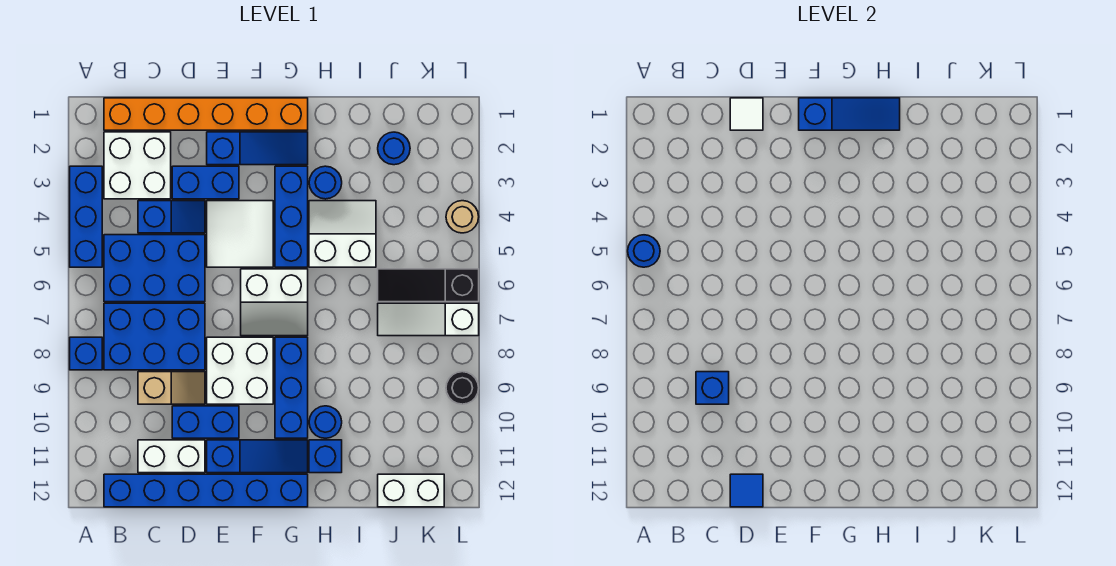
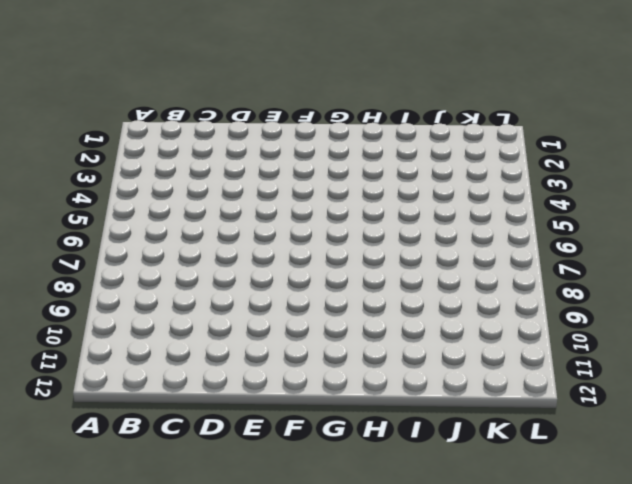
none -> blue brick A3:A5 level 1
none -> blue brick A8 level 1
none -> orange brick B1:G1 level 1
none -> white brick B2:C3 level 1

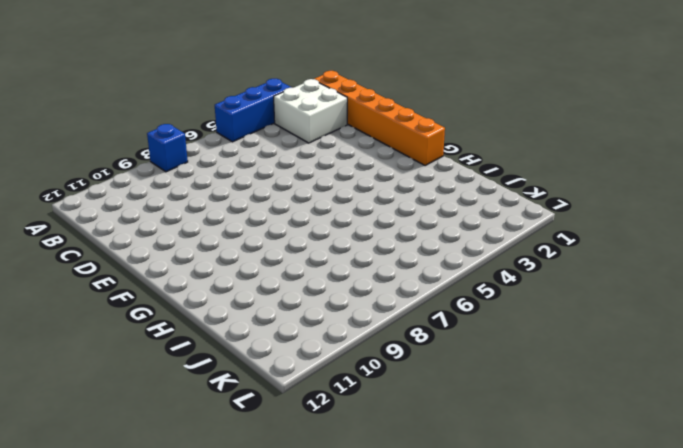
none -> blue brick B5:D6 level 1
none -> blue brick B7:D8 level 1
none -> blue brick B12:G12 level 1
none -> blue slope C4:D4 level 1 top C

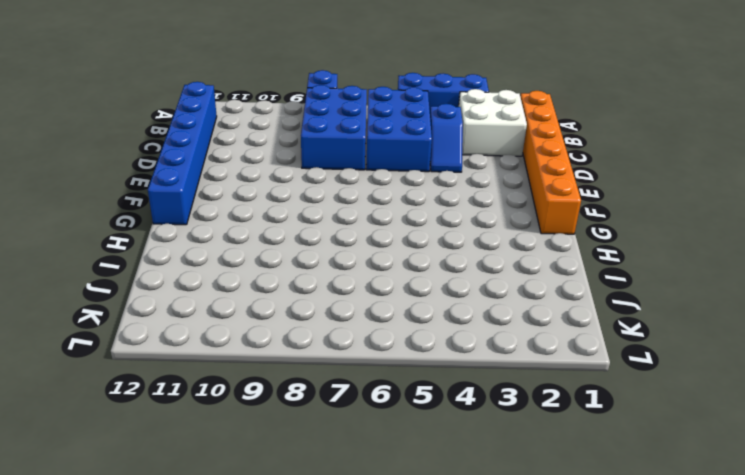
none -> tan slope C9:D9 level 1 top C
none -> white brick C11:D11 level 1
none -> blue brick D3:E3 level 1
none -> blue brick D10:E10 level 1

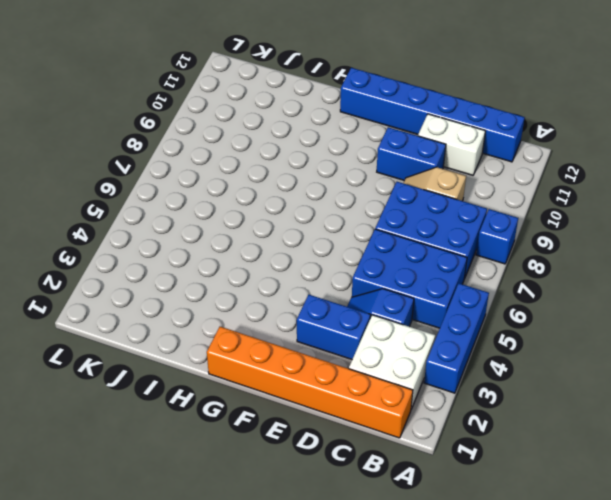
none -> blue slope E2:G2 level 1 top E
none -> white tile E4:F5 level 1
none -> white brick E8:F9 level 1
none -> blue slope E11:G11 level 1 top E

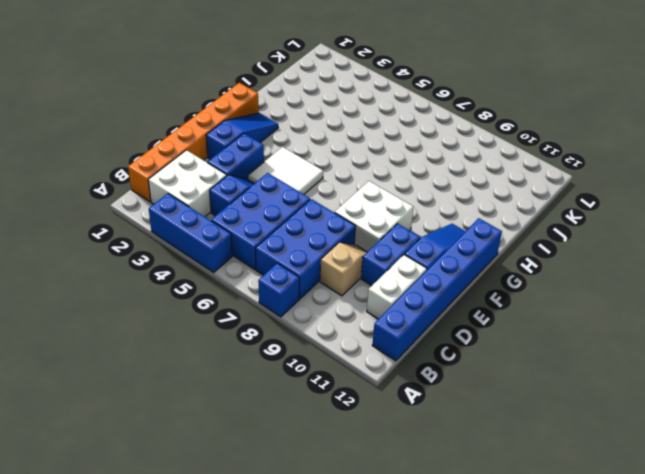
none -> white slope F6:G7 level 1 top 6
none -> blue brick G3:G5 level 1
none -> blue brick G8:G10 level 1
none -> blue round brick H3 level 1

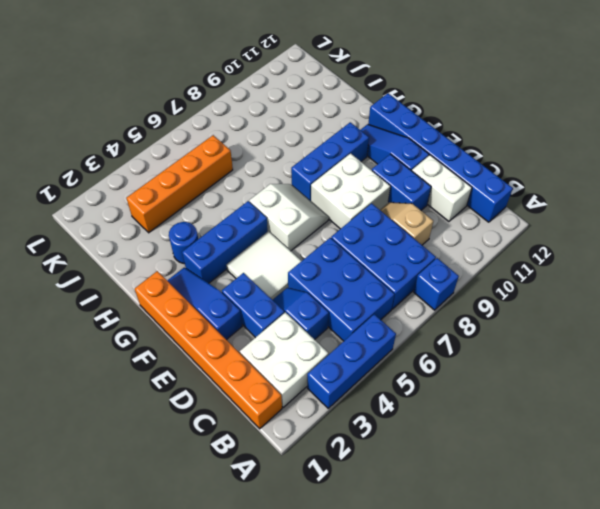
orange brick J3:J6 level 1 -> black slope J6:L6 level 1 top L
none -> white slope H4:I5 level 1 top 5
none -> blue round brick H10 level 1
none -> blue brick H11 level 1
none -> blue round brick J2 level 1

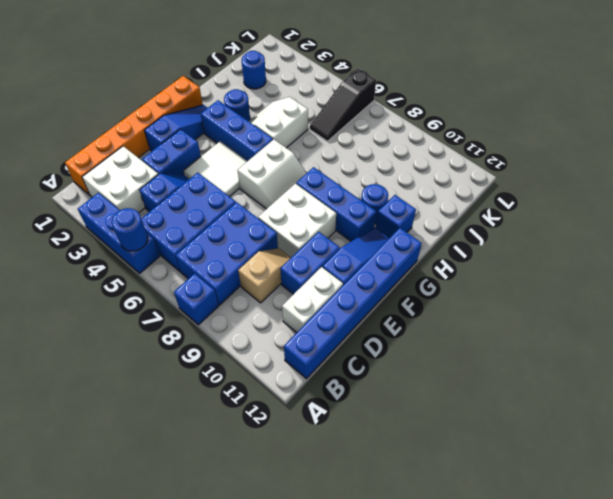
none -> white slope J7:L7 level 1 top L
none -> white brick J12:K12 level 1
none -> tan round brick L4 level 1
none -> black round brick L9 level 1

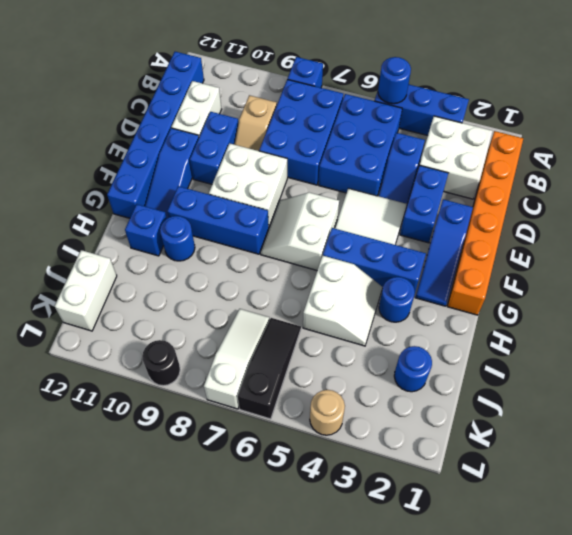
none -> blue brick C9 level 2
none -> white tile D1 level 2
none -> blue tile D12 level 2
none -> blue slope F1:H1 level 2 top F

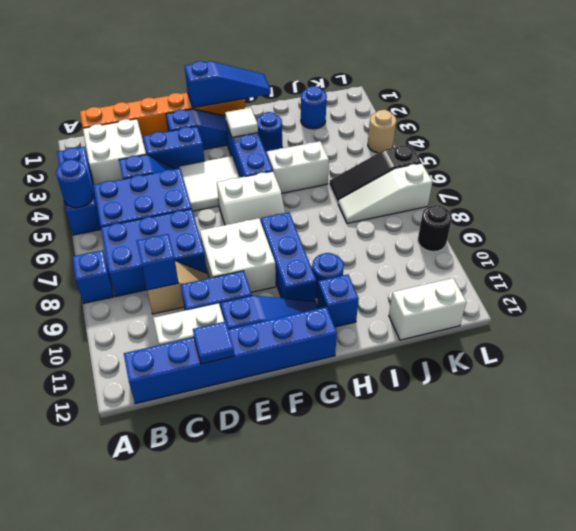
white tile G3 level 2 -> white tile D1 level 2

